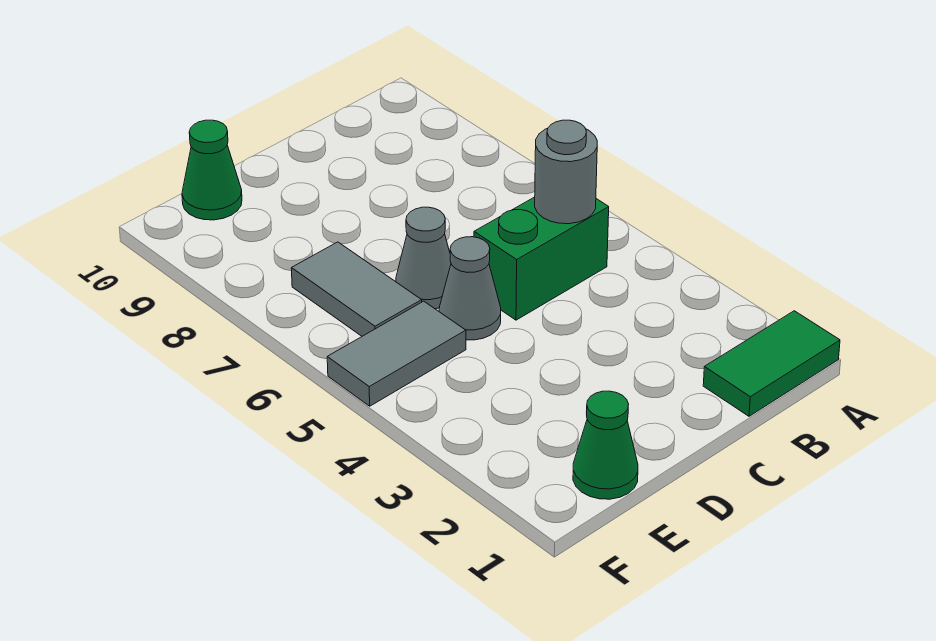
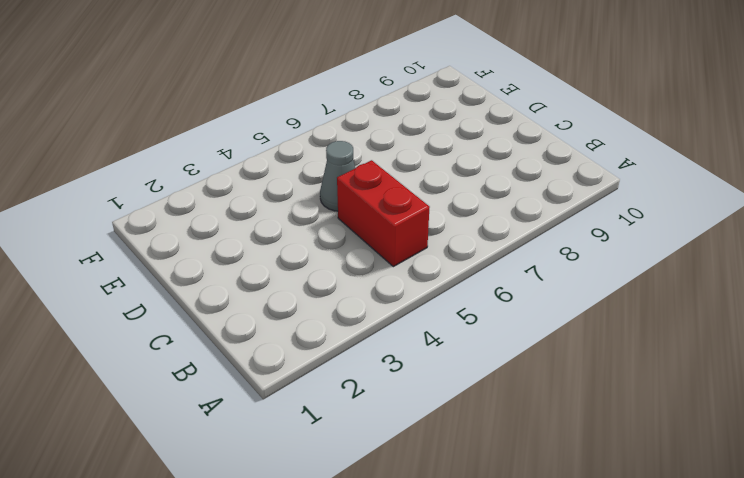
red brick B5:C5 level 1 -> green brick B5:C5 level 1
none -> green tile A1:B1 level 1
none -> grey cone D6 level 1

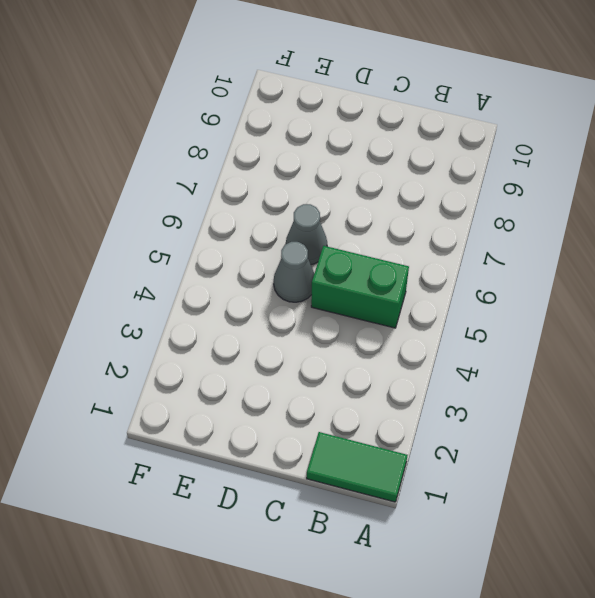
none -> green cone E1 level 1
none -> grey tile E5:F5 level 1

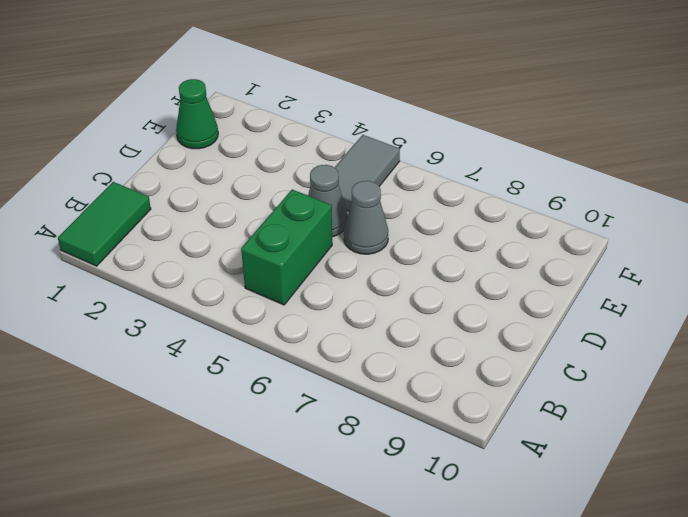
none -> grey tile E6:E7 level 1
none -> green cone E10 level 1

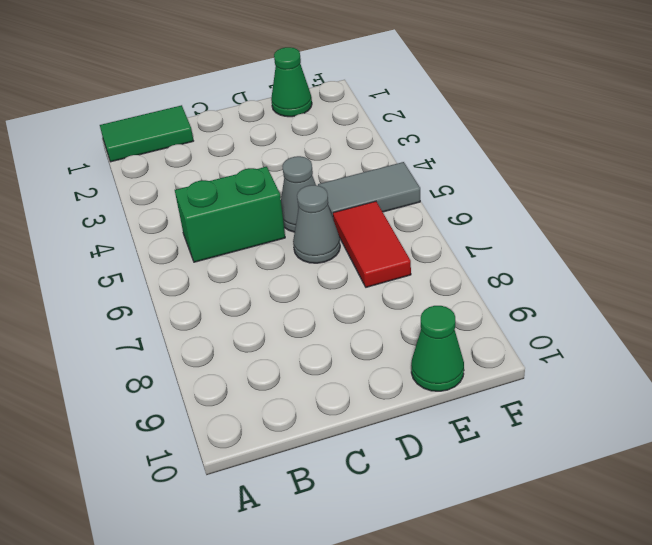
red tile E6:E7 level 1 -> grey tile E6:E7 level 1
none -> grey round brick B5 level 2

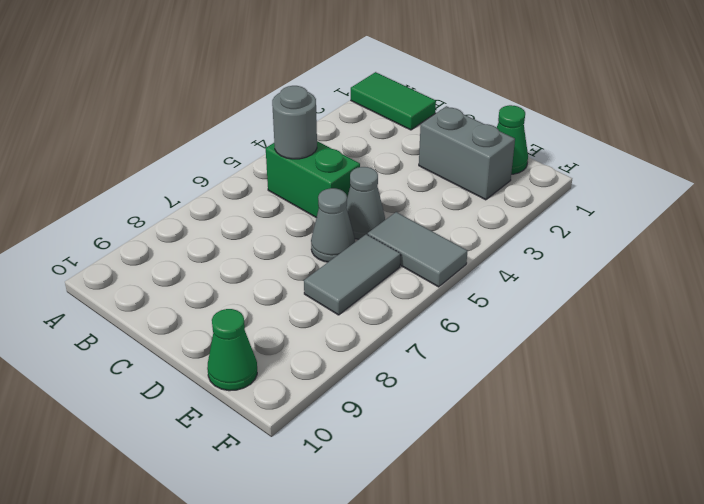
grey brick D2:E2 level 1 -> none

